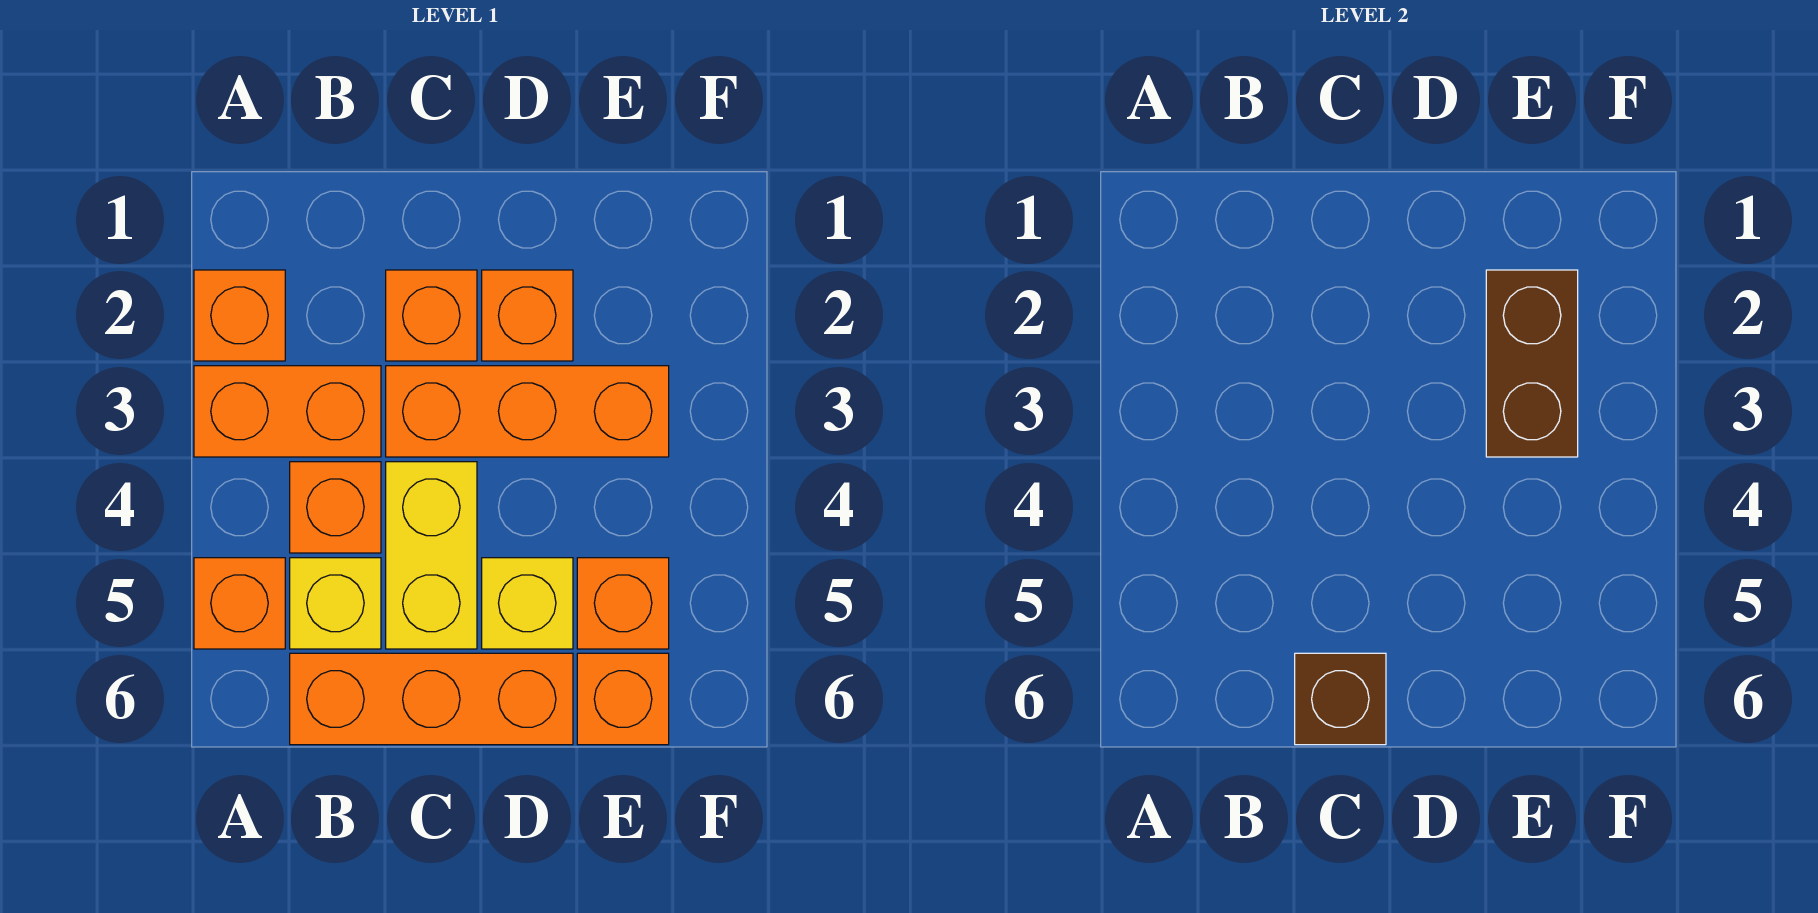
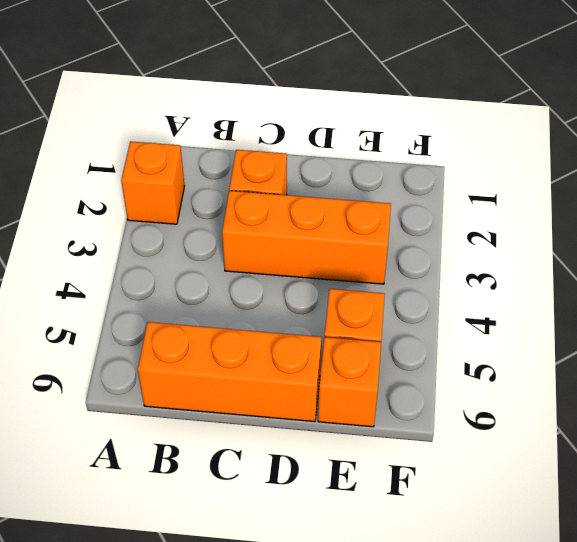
none -> orange brick A3:B3 level 1
none -> orange brick A5 level 1
none -> orange brick B4 level 1

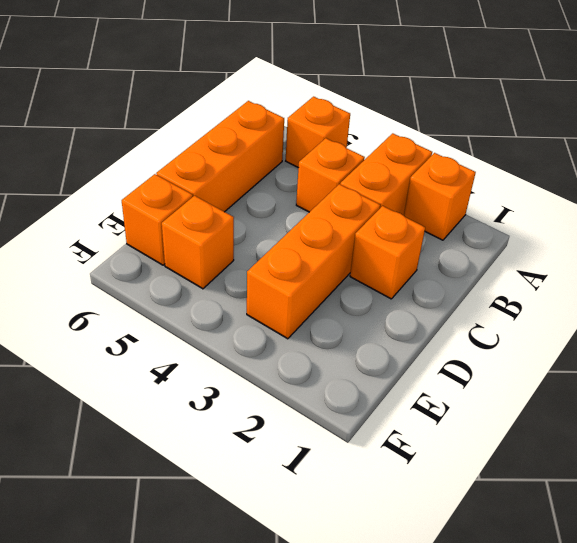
none -> yellow brick B5 level 1
none -> yellow brick C4:C5 level 1
none -> orange brick D2 level 1

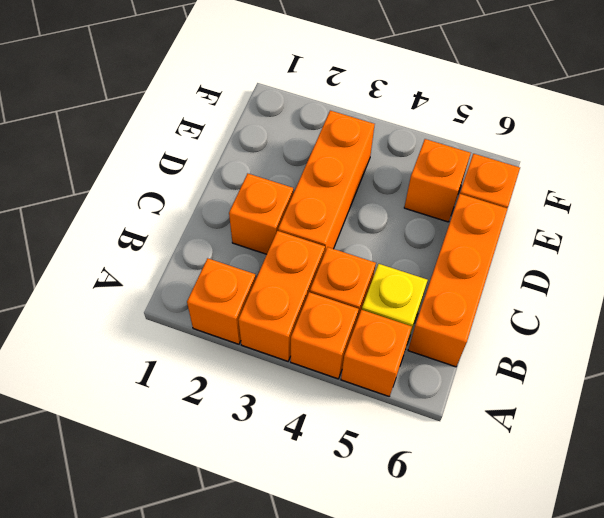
orange brick A4 level 1 -> orange brick D2 level 1
none -> yellow brick C4:C5 level 1
none -> yellow brick D5 level 1
none -> brown brick C6 level 2

